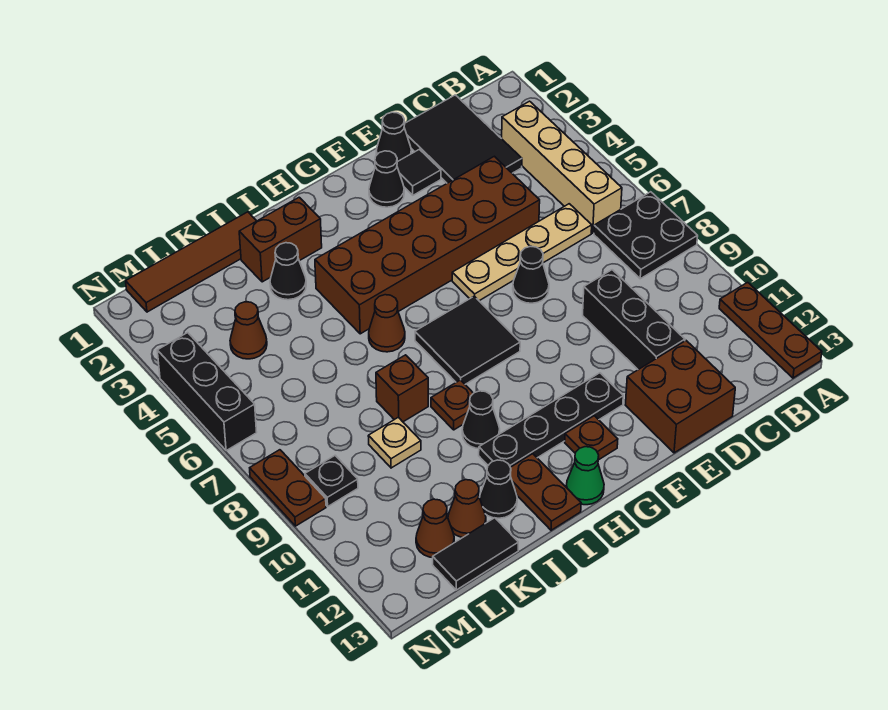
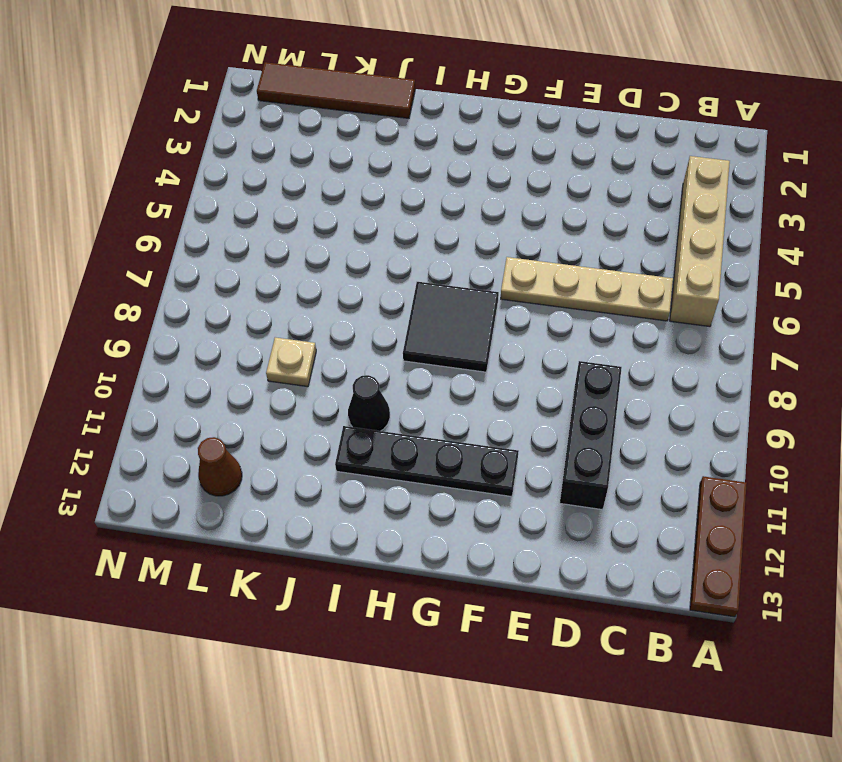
none -> black plate A7:B8 level 1
none -> black tile C1:D3 level 1
none -> brown brick D4:I5 level 1
none -> brown brick D12:E13 level 1

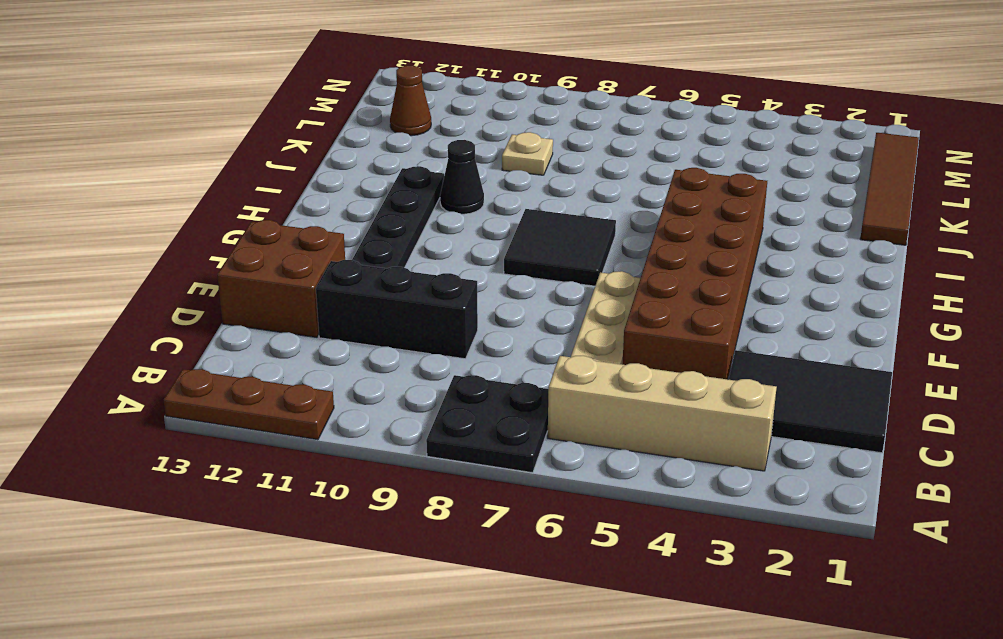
none -> black cone E1 level 1
none -> black tile E2 level 1
none -> black cone E7 level 1
none -> black cone F2 level 1

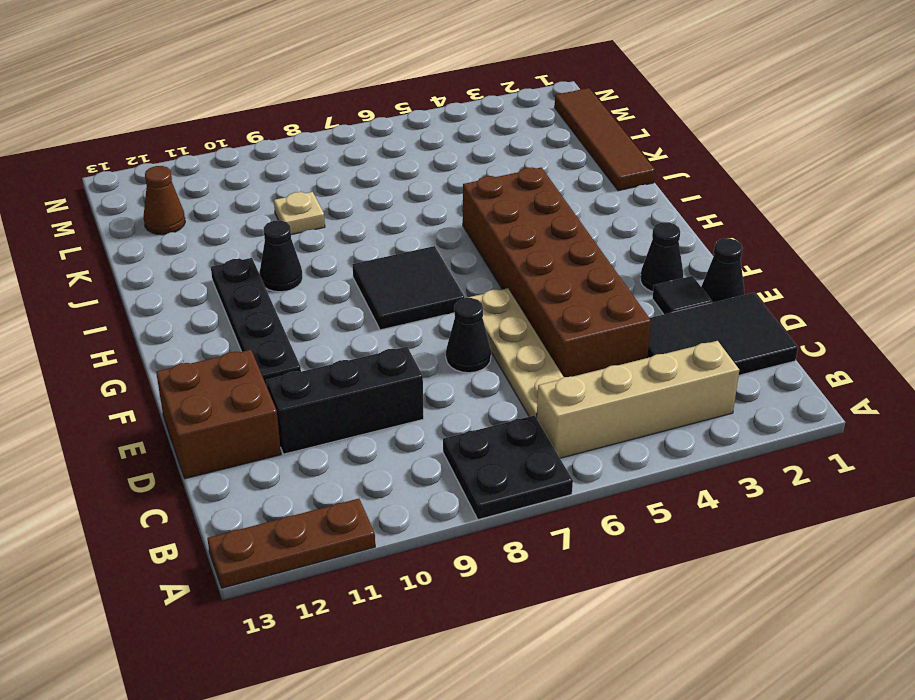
none -> brown plate G12 level 1
none -> green cone H13 level 1
none -> brown brick I2:J2 level 1
none -> brown cone I6 level 1

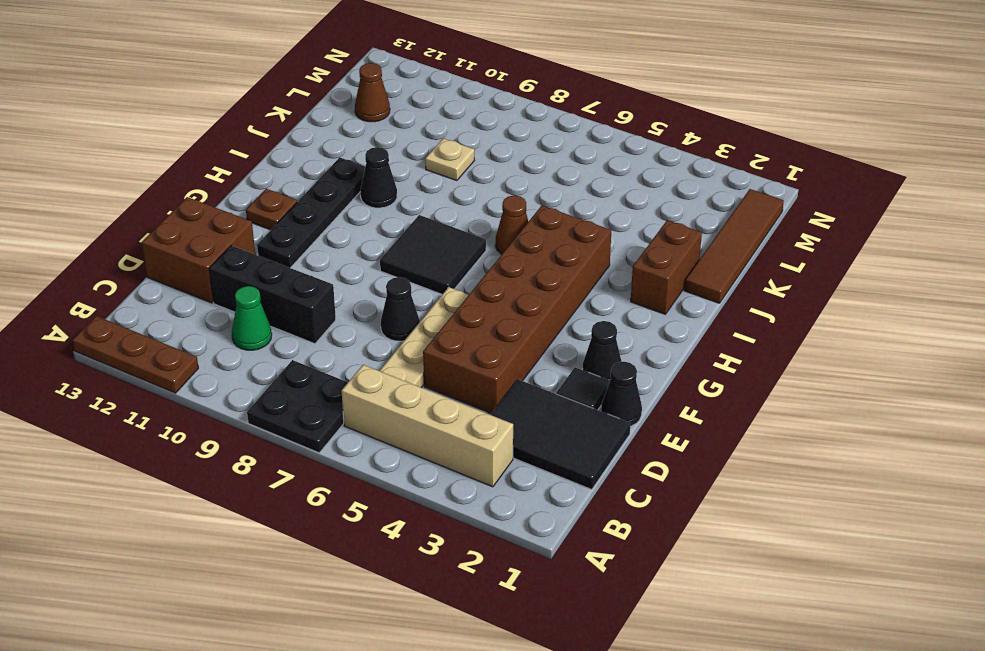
green cone C10 level 1 -> green cone H13 level 1
none -> brown plate I9 level 1
none -> brown plate I12:I13 level 1
none -> black cone J3 level 1
none -> brown brick J8 level 1

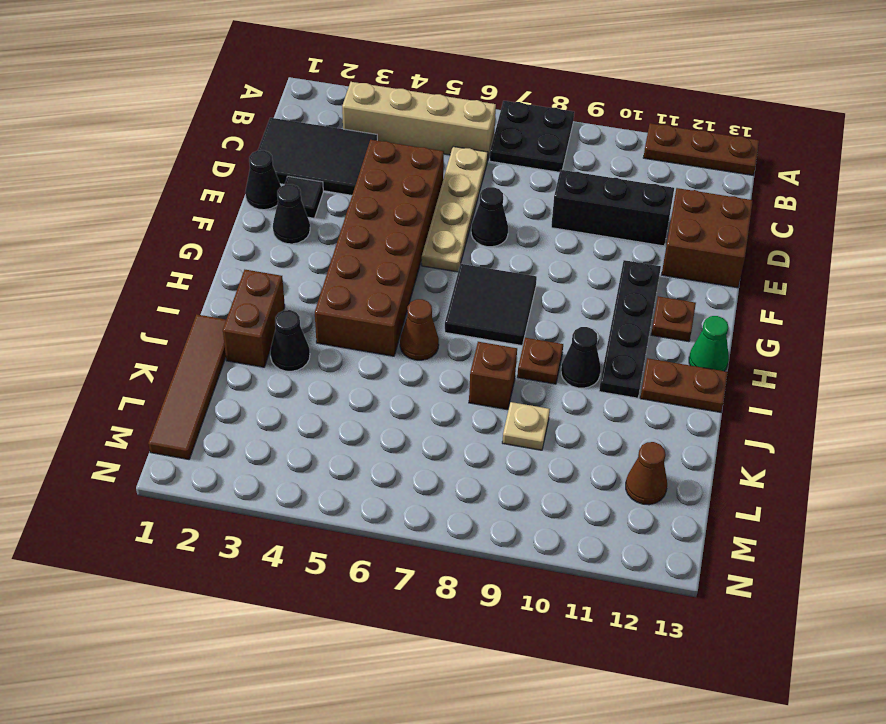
none -> black cone J12 level 1
none -> brown cone K12 level 1
none -> black tile K13:L13 level 1
none -> brown cone L4 level 1

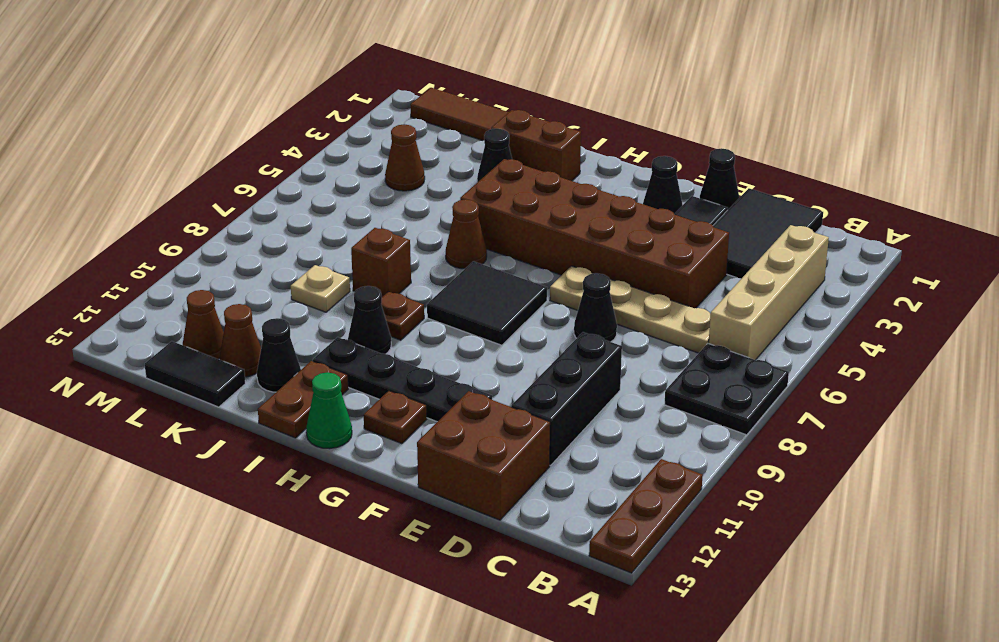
none -> black plate M9 level 1
none -> black brick N4:N6 level 1
none -> brown plate N8:N9 level 1

